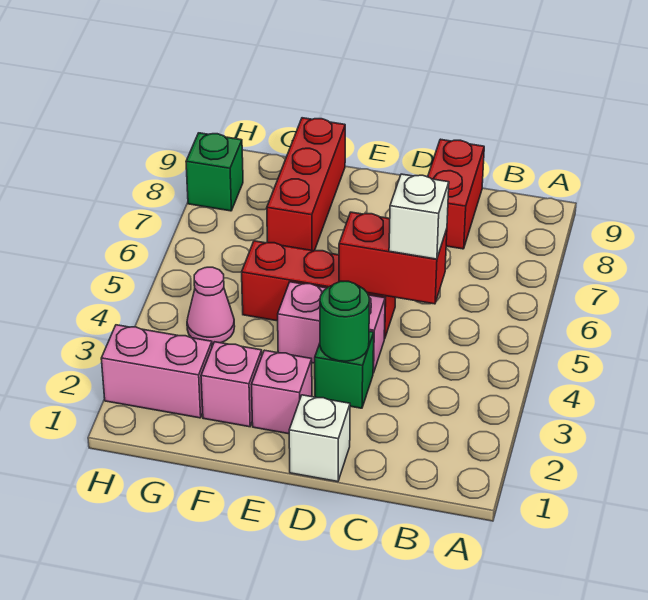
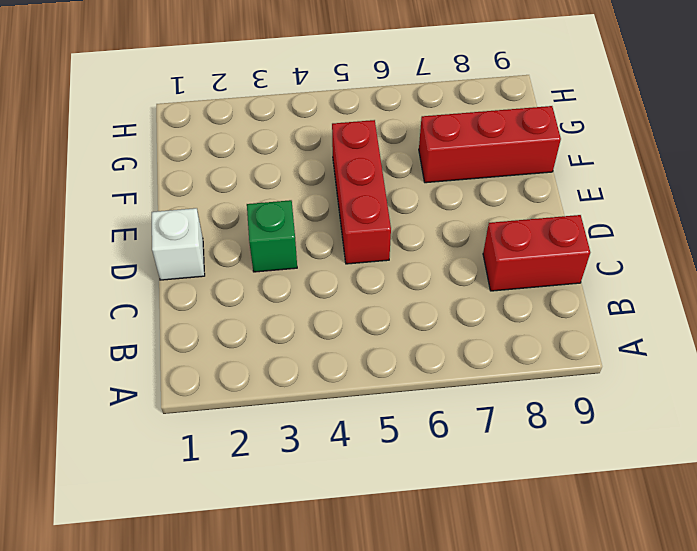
none -> pink brick D4:E4 level 1
none -> pink brick E2 level 1
none -> pink brick F2 level 1

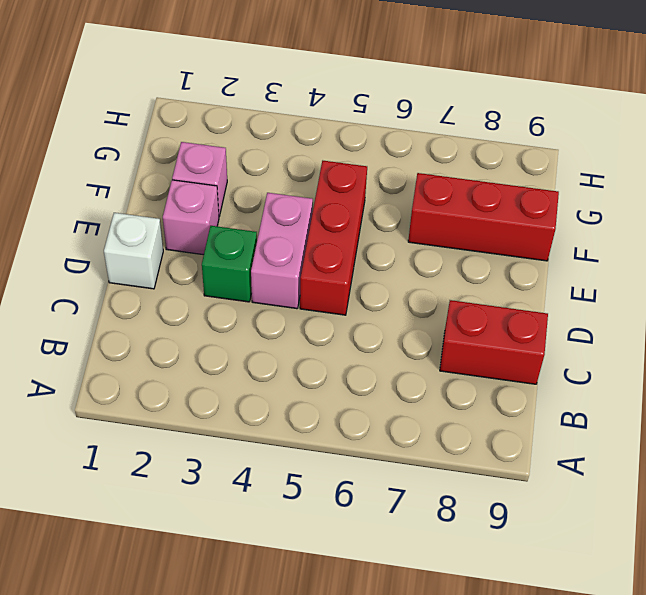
none -> pink brick G2:H2 level 1
none -> pink cone G4 level 1
none -> green brick H8 level 1

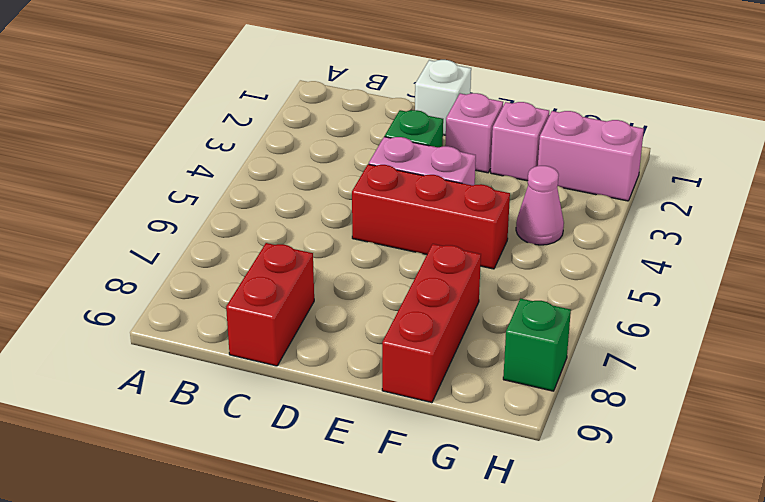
none -> red brick C5:D5 level 2
none -> green round brick D3 level 2
none -> white brick C5 level 3

